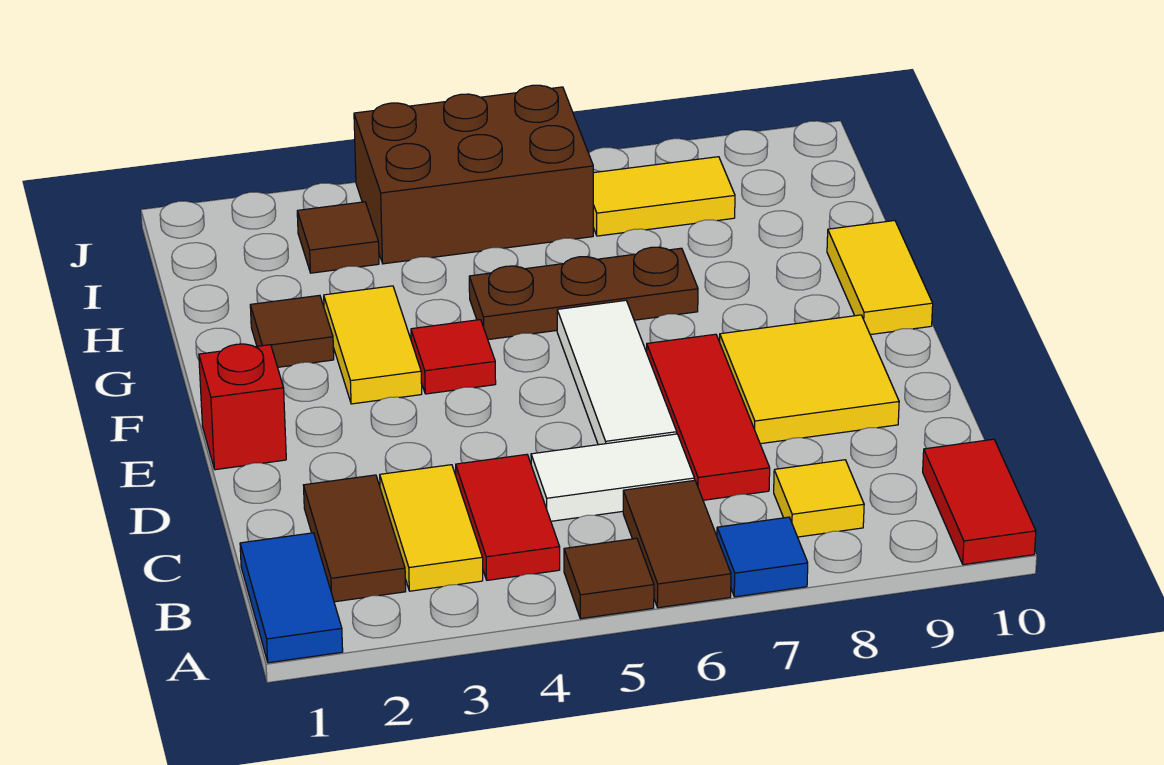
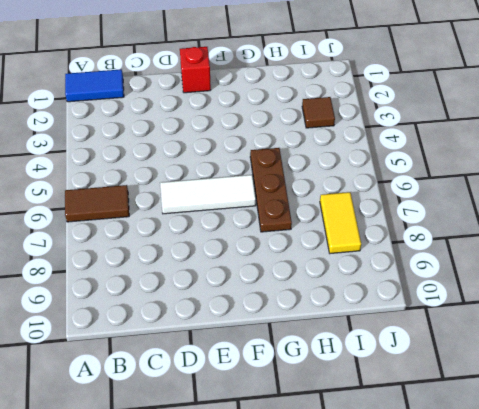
none -> brown tile A5 level 1
none -> blue tile A7 level 1
none -> red tile A10:B10 level 1

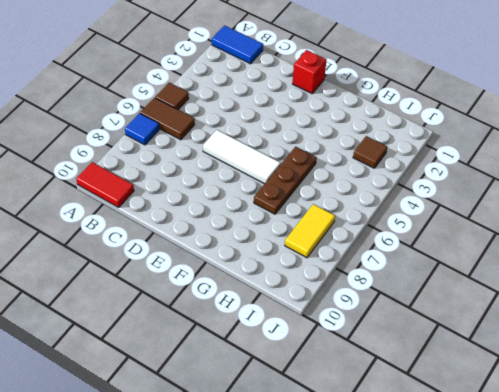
none -> brown tile B2:C2 level 1
none -> yellow tile B3:C3 level 1
none -> red tile B4:C4 level 1

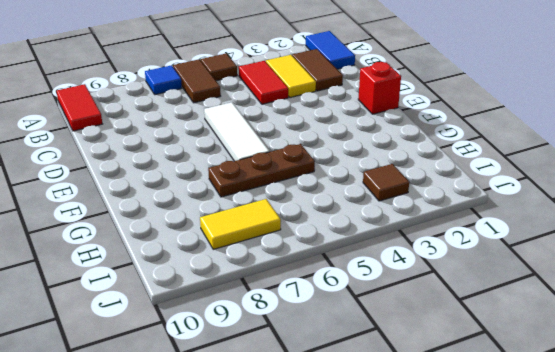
none -> yellow tile B8 level 1
none -> white tile C5:C6 level 1
none -> red tile C7:E7 level 1

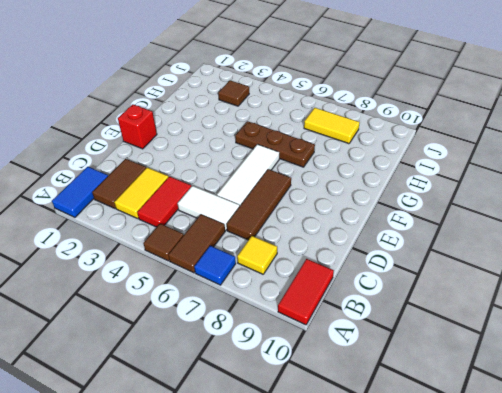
brown tile C7:E7 level 1 -> red tile C7:E7 level 1
none -> yellow tile D8:E9 level 1
none -> yellow tile F3:G3 level 1
none -> red tile F4 level 1

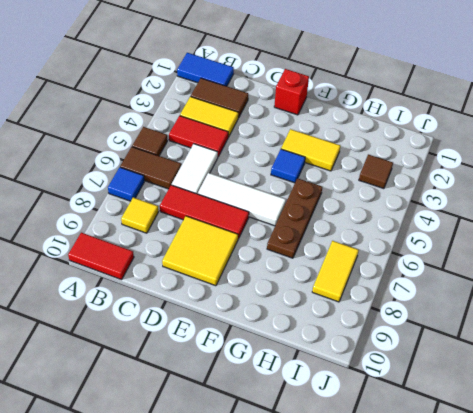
blue tile F4 level 1 -> red tile F4 level 1
none -> yellow tile F10:G10 level 1
none -> brown tile G2 level 1
none -> brown brick I4:J6 level 1

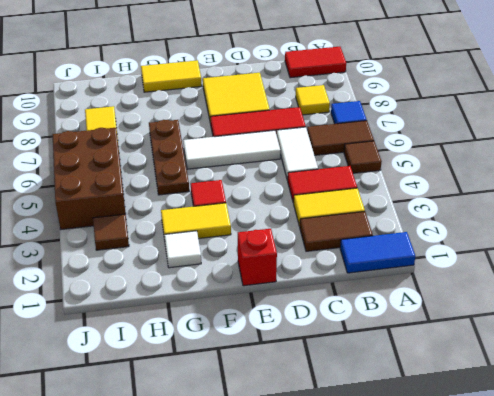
white tile G2 level 1 -> brown tile G2 level 1

